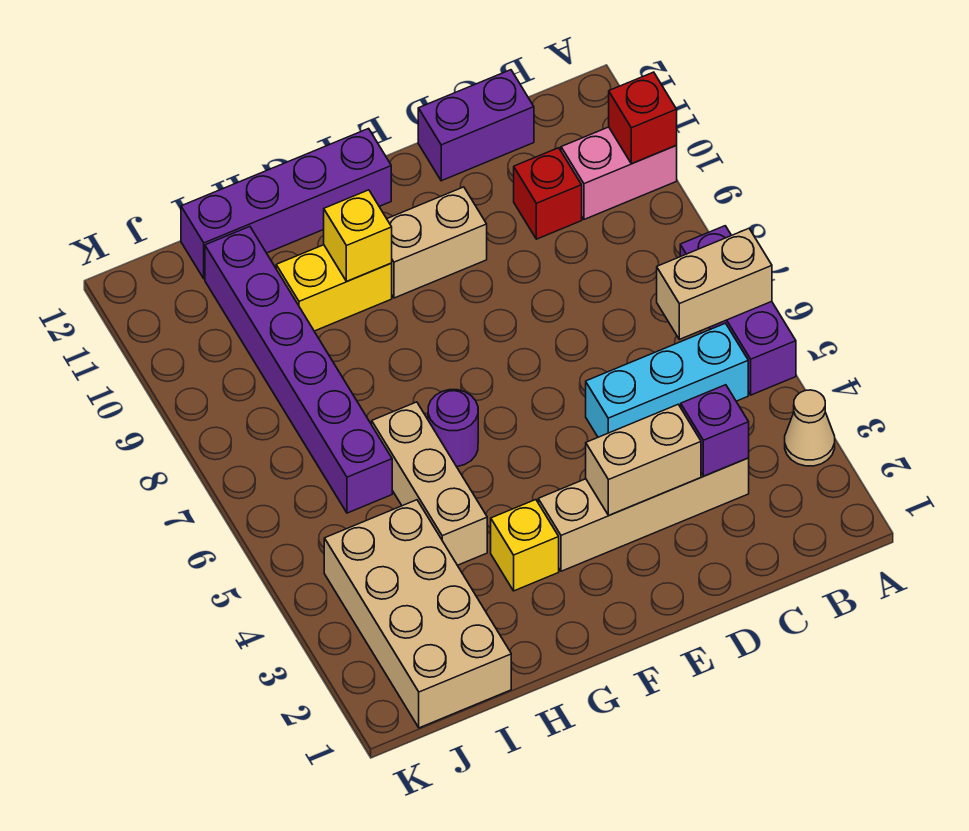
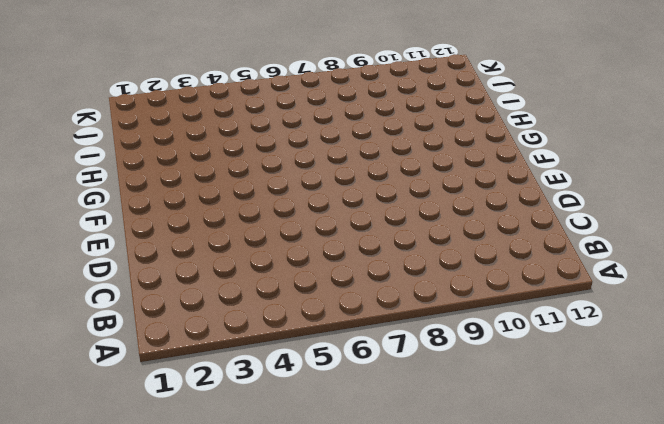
none -> tan cone A3 level 1
none -> purple brick A5:A7 level 1
none -> pink brick A10:B10 level 1

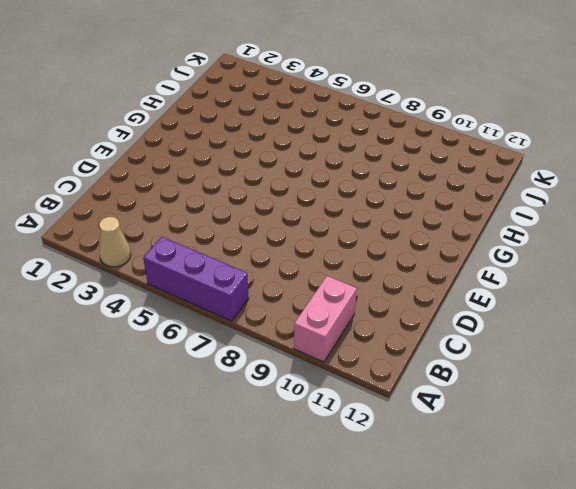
none -> cyan brick B5:D5 level 1
none -> tan brick C3:F3 level 1
none -> red brick C10 level 1

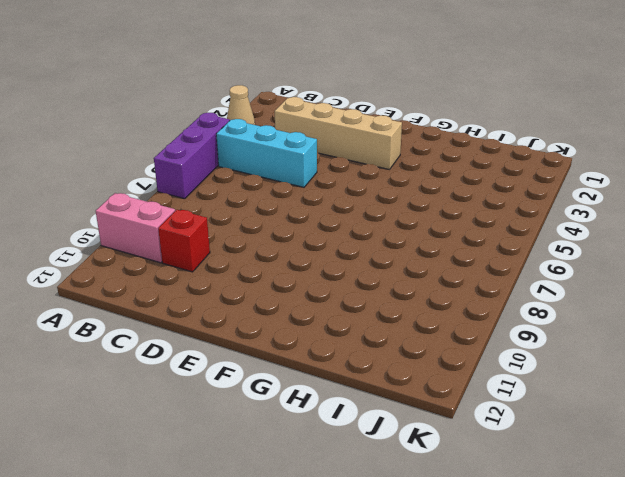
none -> purple brick C12:D12 level 1
none -> tan brick E10:F10 level 1
none -> purple brick F12:I12 level 1

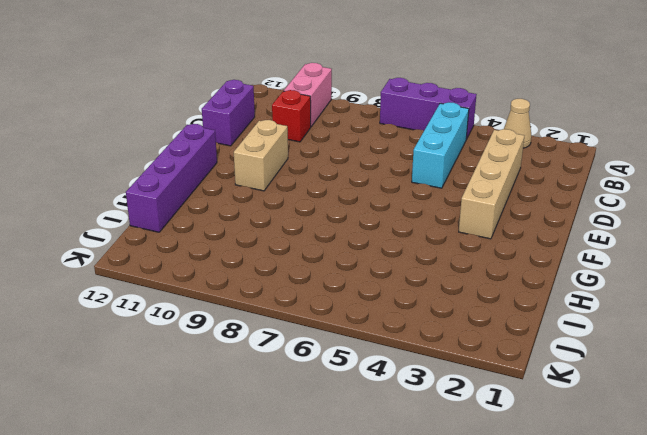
none -> yellow brick G3 level 1
none -> purple round brick G6 level 1
none -> yellow brick G10:H10 level 1

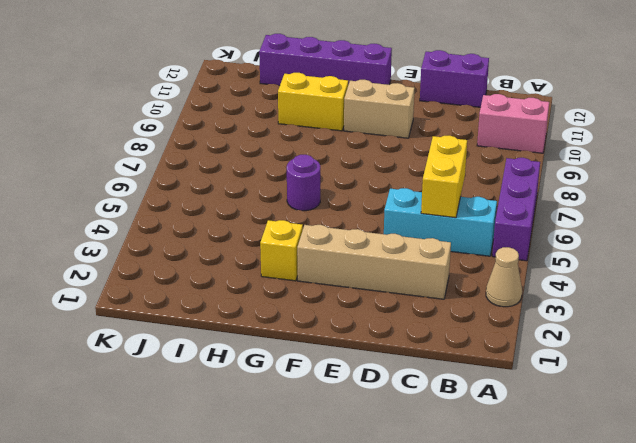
yellow brick C5:C6 level 2 -> none
none -> red brick C10 level 1
none -> tan brick H4:H6 level 1
none -> tan brick I1:J4 level 1

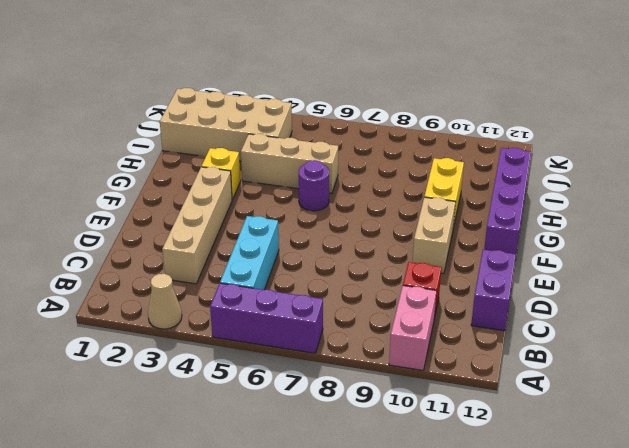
none -> purple brick I6:I11 level 1
none -> tan brick A6:B6 level 2
none -> red brick A10 level 2

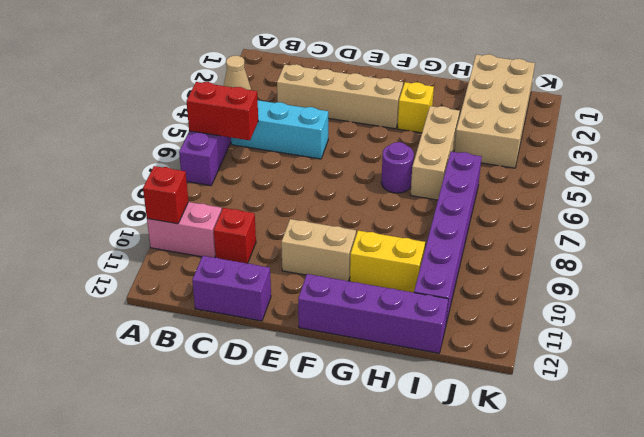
red brick A6:B6 level 2 -> tan brick A6:B6 level 2
none -> purple brick C3 level 2
none -> tan brick D3:E3 level 2
none -> yellow brick G10 level 2

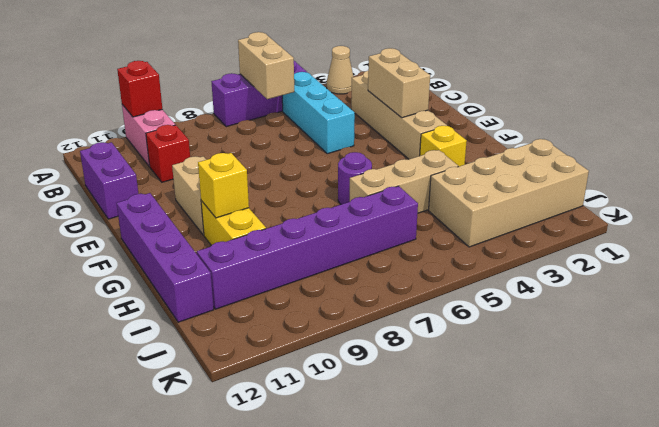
none -> purple brick C3 level 2

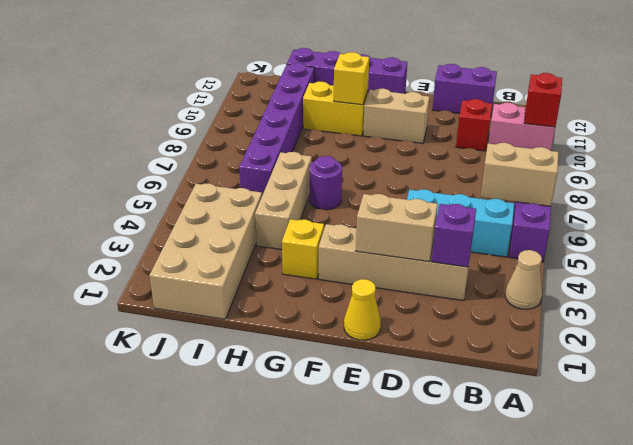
yellow cone E1 level 1 -> none

